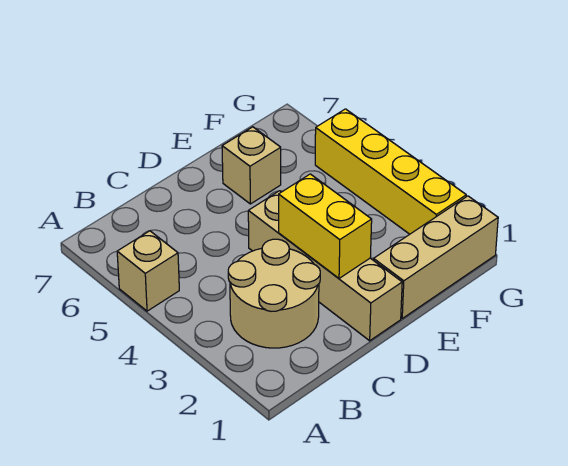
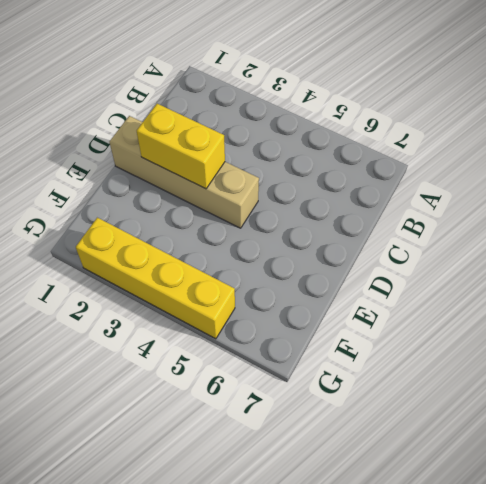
none -> tan brick A5 level 1
none -> tan round brick B2:C3 level 1

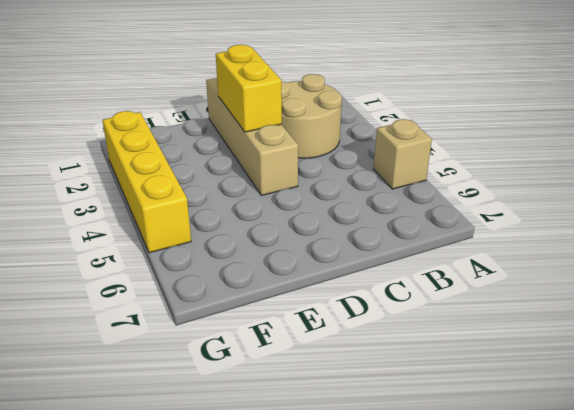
none -> tan brick E1:G1 level 1
none -> tan brick E6 level 1

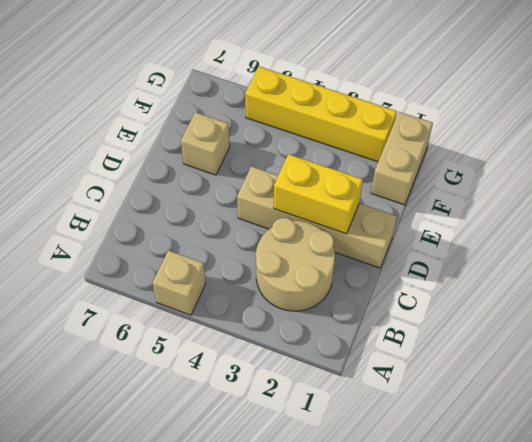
tan brick F1:G1 level 1 -> tan brick E1:G1 level 1

